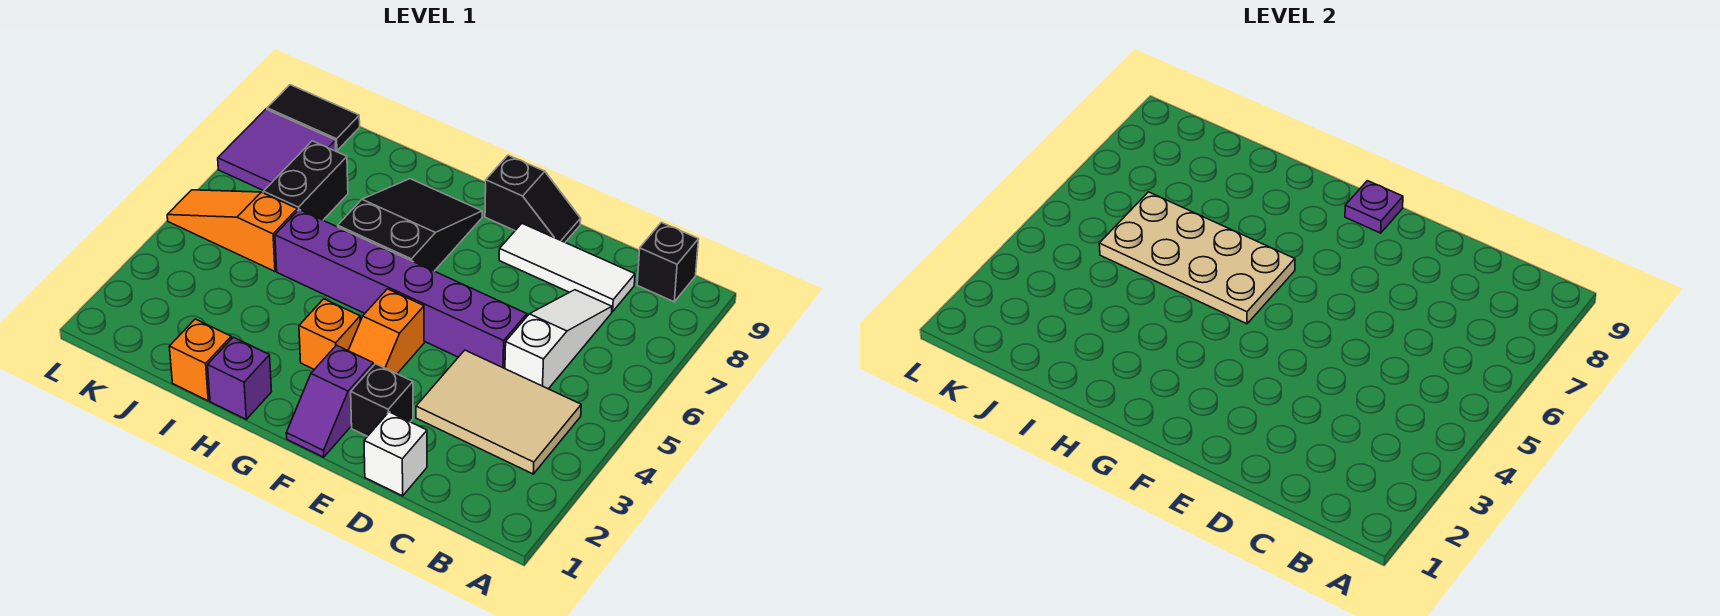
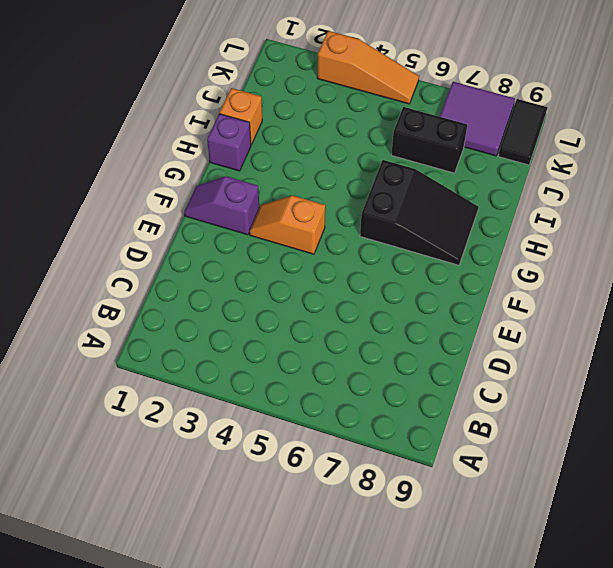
orange slope L3:L5 level 1 top 3 -> orange slope J5:L5 level 1 top J
none -> tan tile B3:D4 level 1
none -> black brick B9 level 1
none -> white slope C5:C7 level 1 top 5

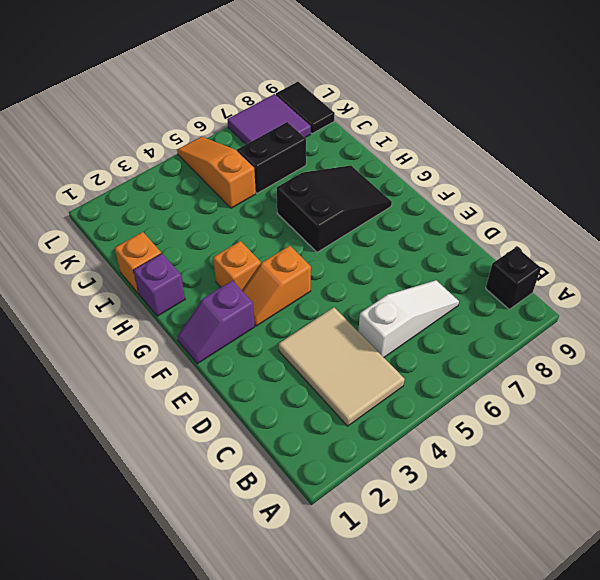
none -> white tile C8:E8 level 1
none -> white brick D1 level 1
none -> purple brick D5:I5 level 1

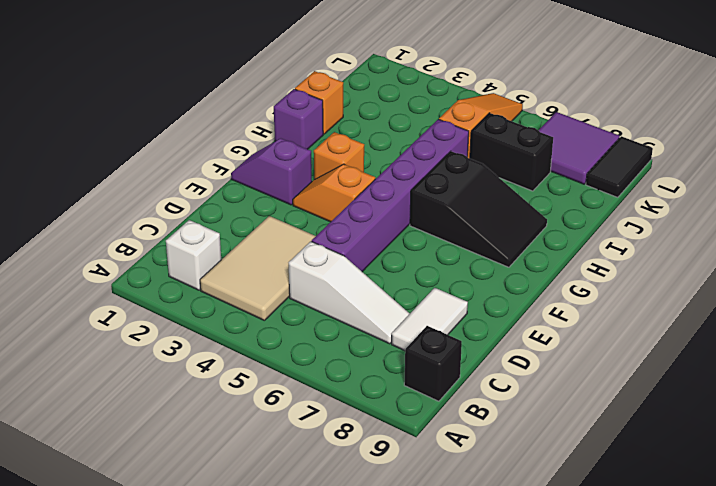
white brick B2 level 1 -> white brick D1 level 1
white tile C8:D8 level 1 -> white tile C8:E8 level 1
none -> black brick E2 level 1
none -> black slope E9:F9 level 1 top F
none -> purple plate F9 level 2

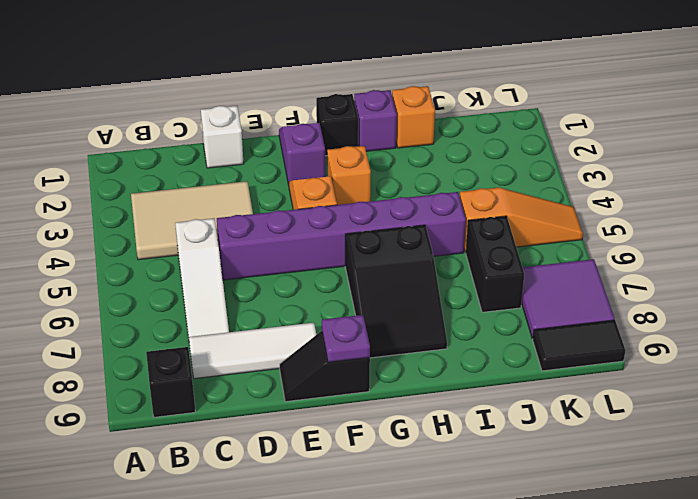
black brick G1 level 1 -> black brick E2 level 1
none -> tan plate G5:J6 level 2

